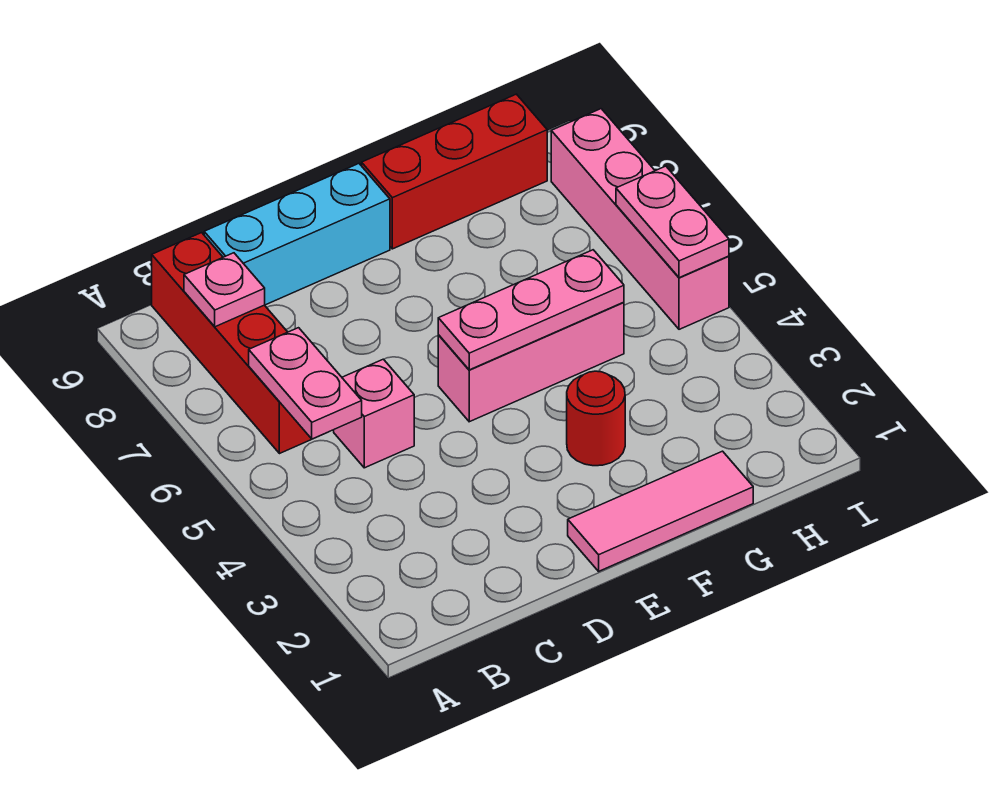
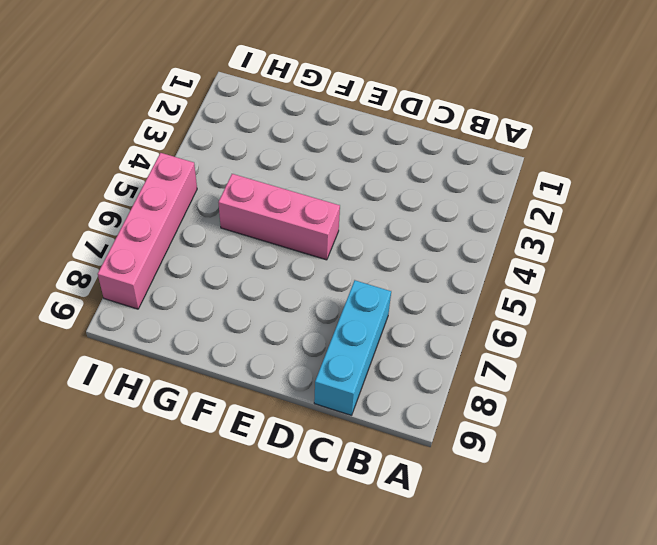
cyan brick C7:C9 level 1 -> cyan brick C9:E9 level 1
none -> red brick B6:B9 level 1
none -> pink brick C5 level 1
none -> pink tile E1:G1 level 1

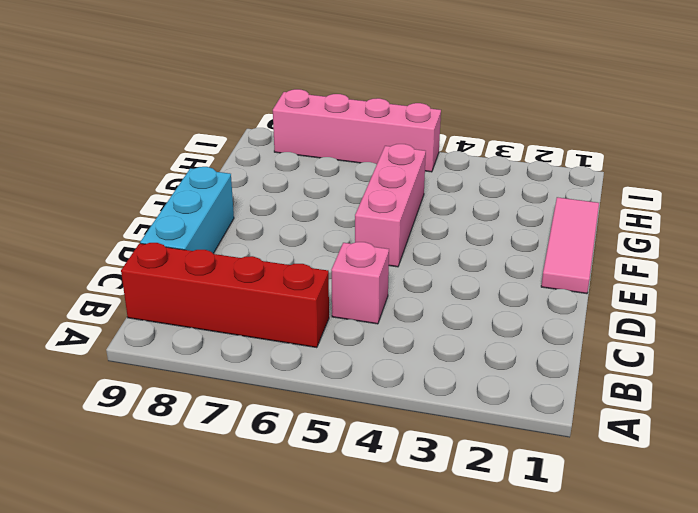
none -> red round brick F3 level 1
none -> red brick F9:H9 level 1
none -> pink plate B5:B6 level 2

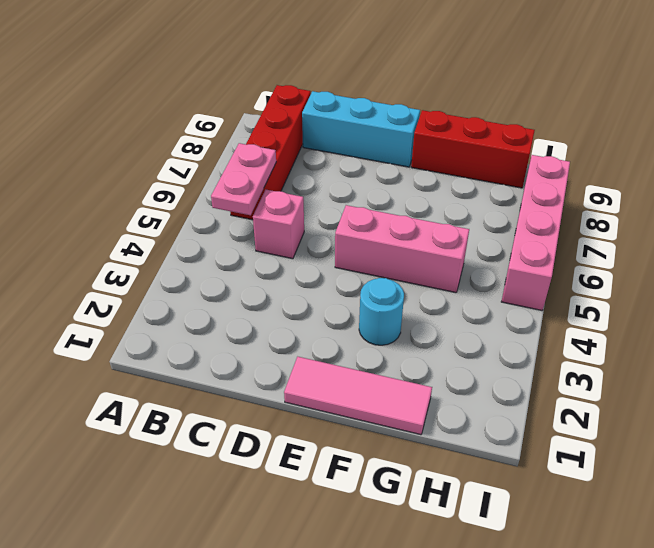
cyan round brick F3 level 1 -> red round brick F3 level 1
none -> pink plate B8 level 2
none -> pink plate E5:G5 level 2
none -> pink plate I5:I6 level 2

